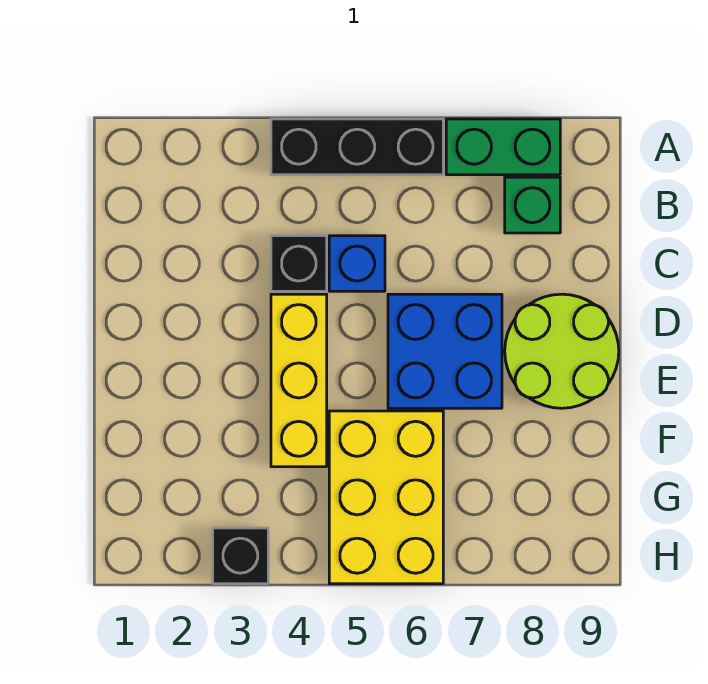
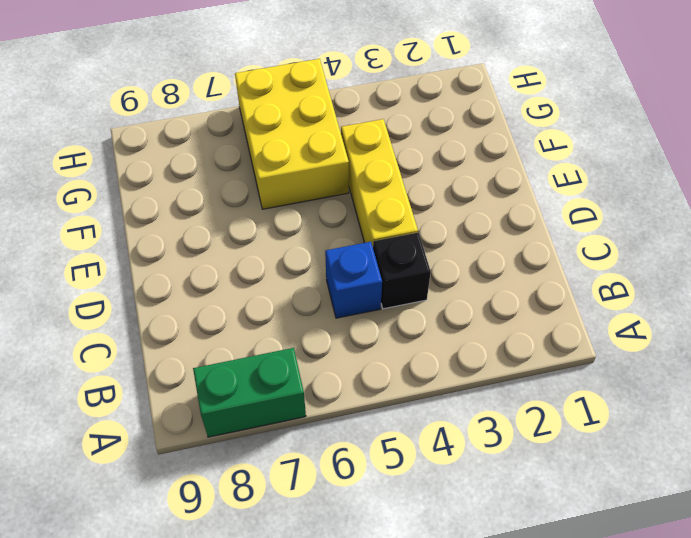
none -> black brick A4:A6 level 1
none -> green brick B8 level 1

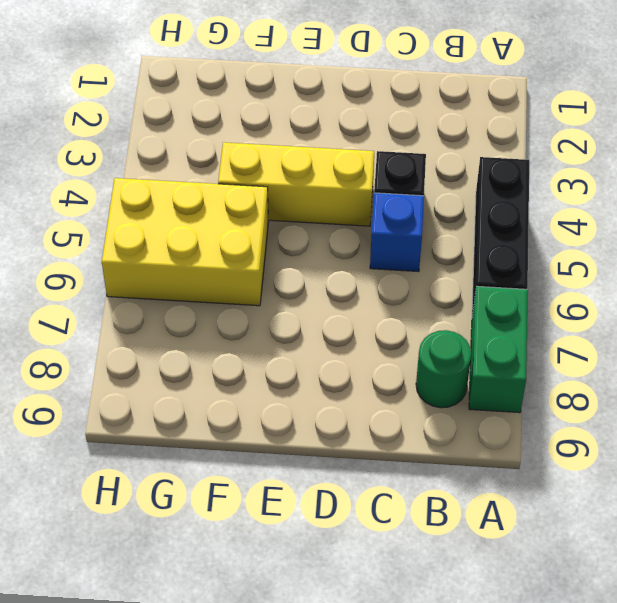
green round brick B8 level 1 -> green brick B8 level 1
none -> blue brick D6:E7 level 1
none -> lime round brick D8:E9 level 1

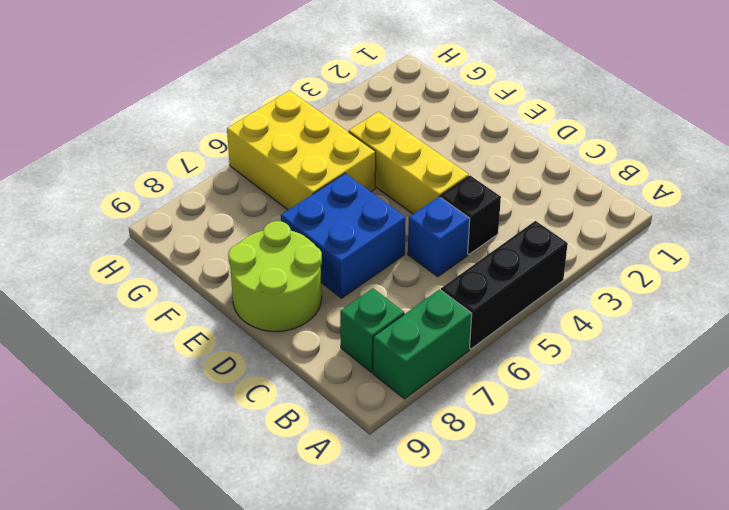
none -> black brick H3 level 1

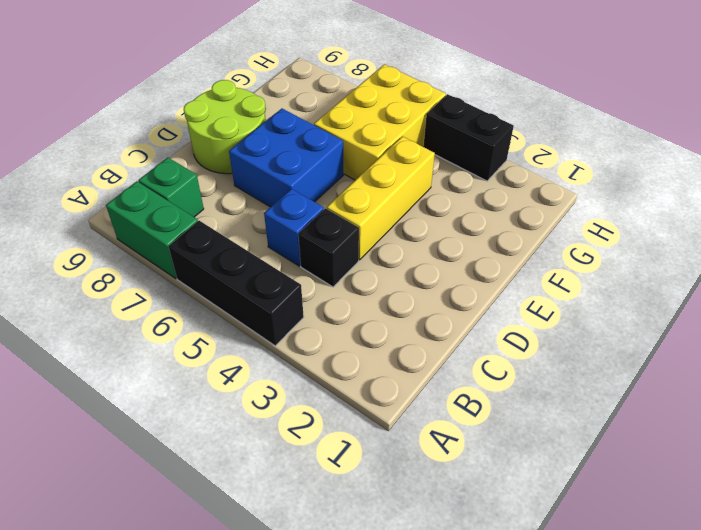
black brick H3:H4 level 1 -> black brick H3 level 1

